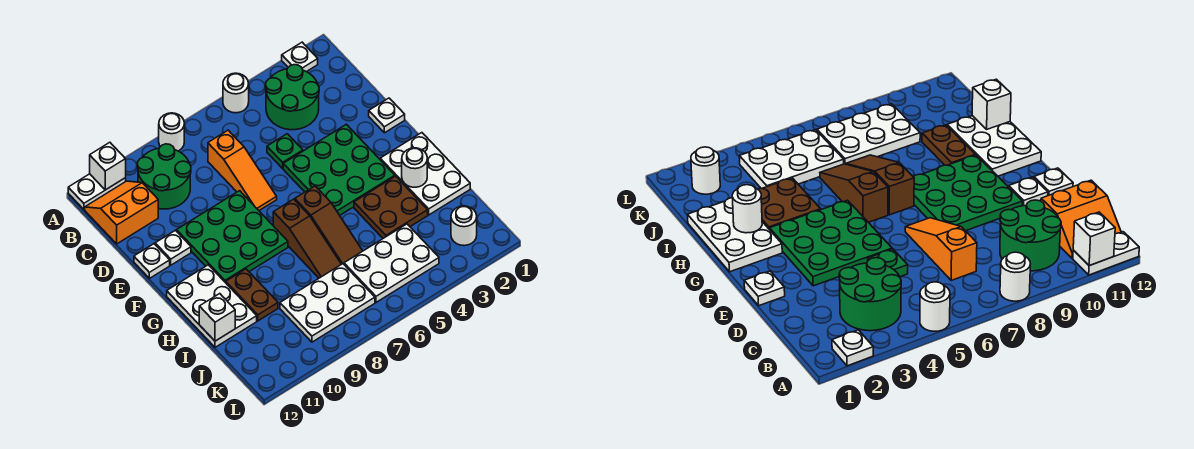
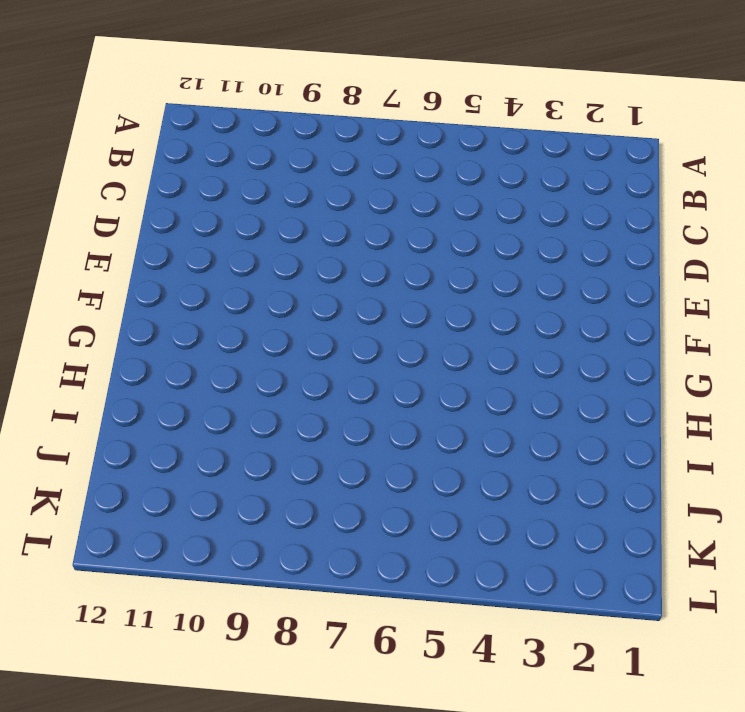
none -> white plate A2 level 1
none -> white round brick A5 level 1
none -> white round brick A8 level 1

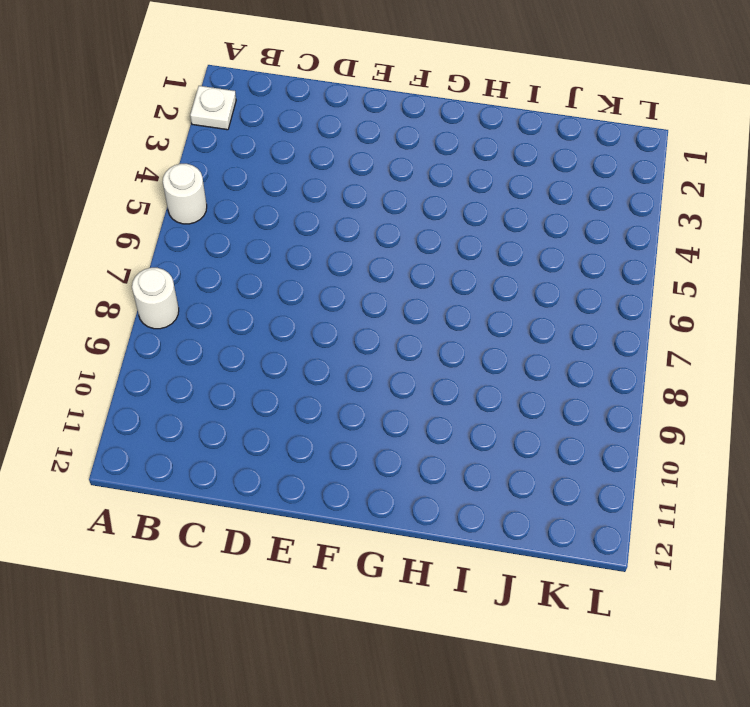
none -> white plate A11:A12 level 1
none -> green round brick B3:C4 level 1
none -> green round brick B9:C10 level 1

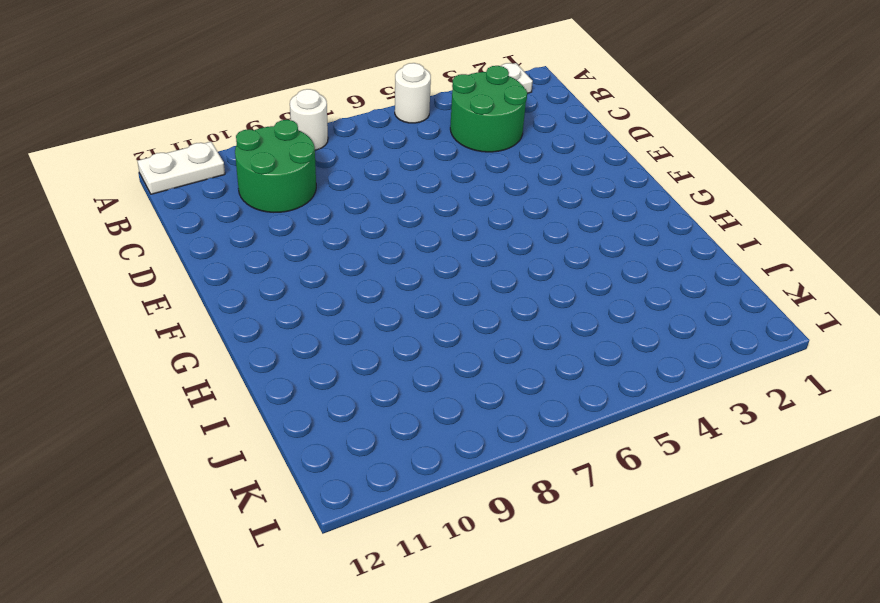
none -> orange slope B11:C12 level 1 top C
none -> orange slope C7:E7 level 1 top C
none -> green plate D5 level 1

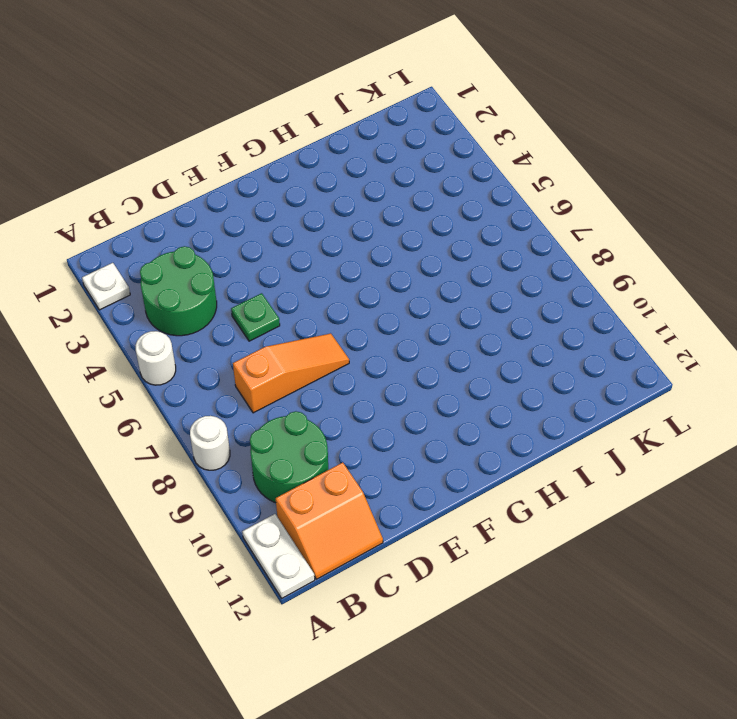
orange slope B11:C12 level 1 top 11 -> orange slope B11:C12 level 1 top C
none -> white plate E1 level 1
none -> green plate E3:G5 level 1
none -> green plate E8:G10 level 1

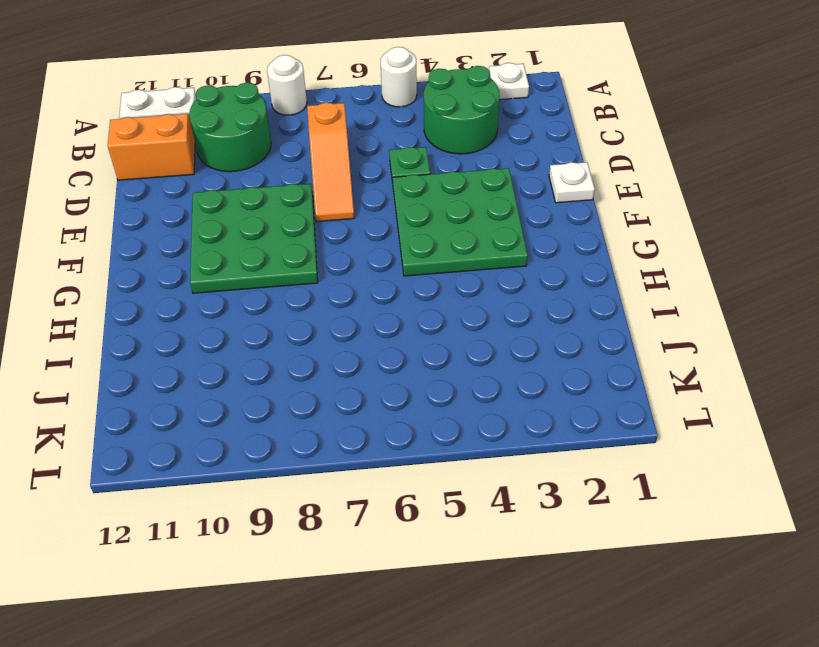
none -> white plate E11 level 1
none -> white plate E12 level 1
none -> white plate G1:I2 level 1

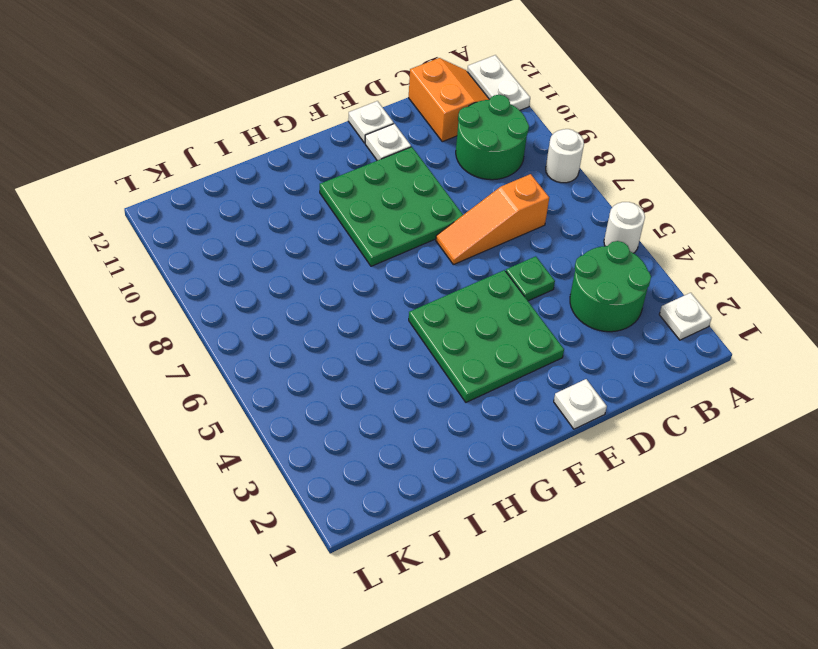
none -> white plate G1:I2 level 1
none -> brown slope G6:I6 level 1 top G
none -> brown slope G7:I7 level 1 top G

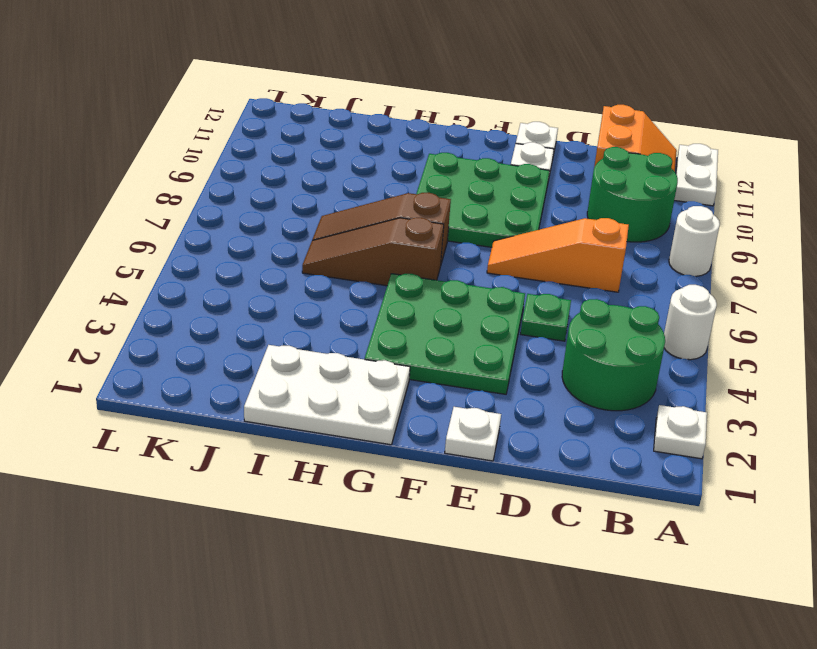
none -> white plate G11:I12 level 1
none -> brown plate H3:I4 level 1
none -> brown plate H10:I10 level 1

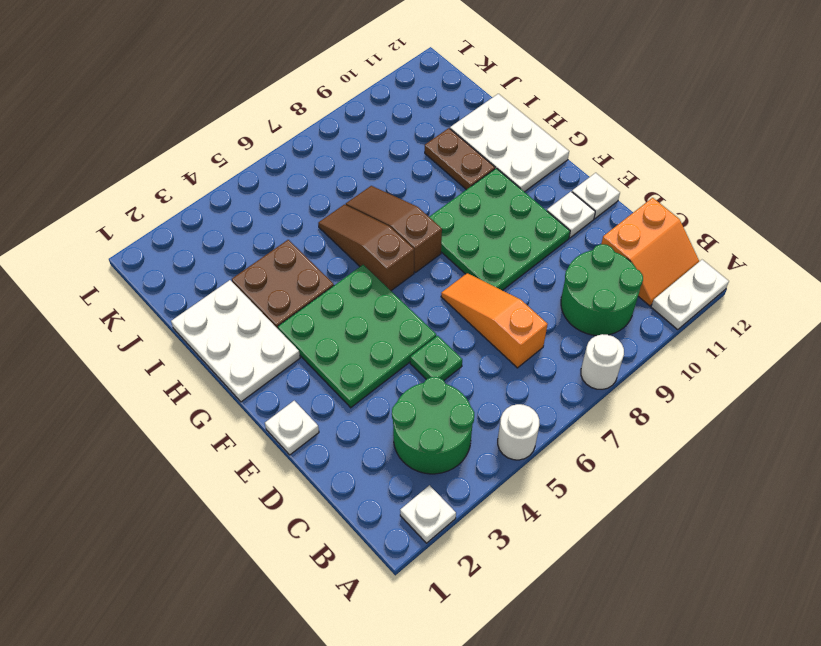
none -> white plate J4:K6 level 1
none -> white plate J7:K9 level 1
none -> white round brick K2 level 1

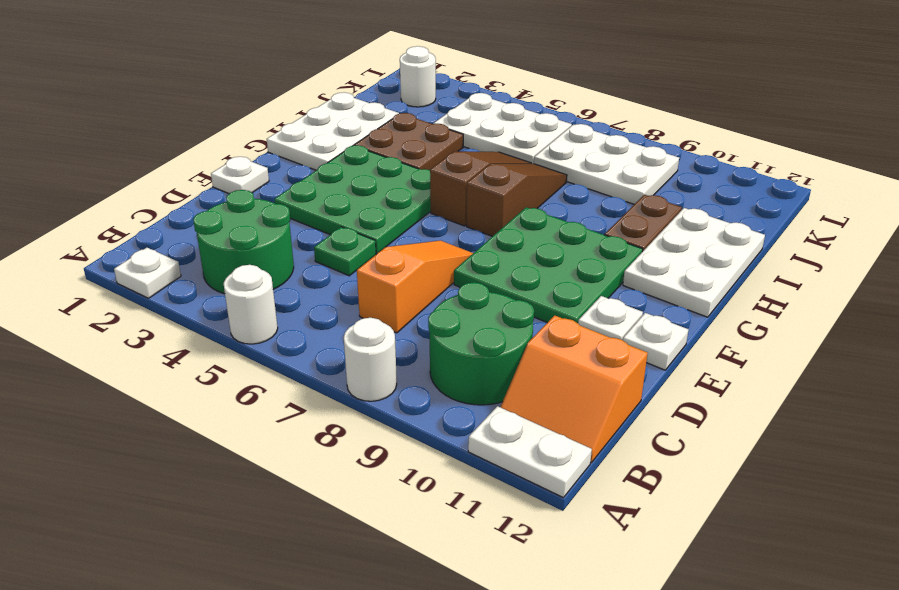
none -> white brick A11 level 2
none -> white round brick H2 level 2
none -> white brick I12 level 2

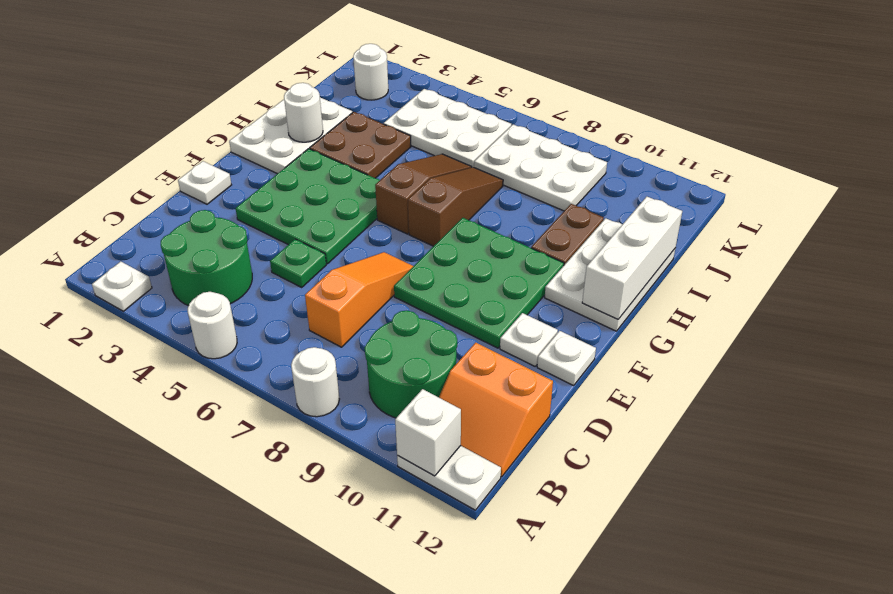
white brick G12:I12 level 2 -> white brick I12 level 2

